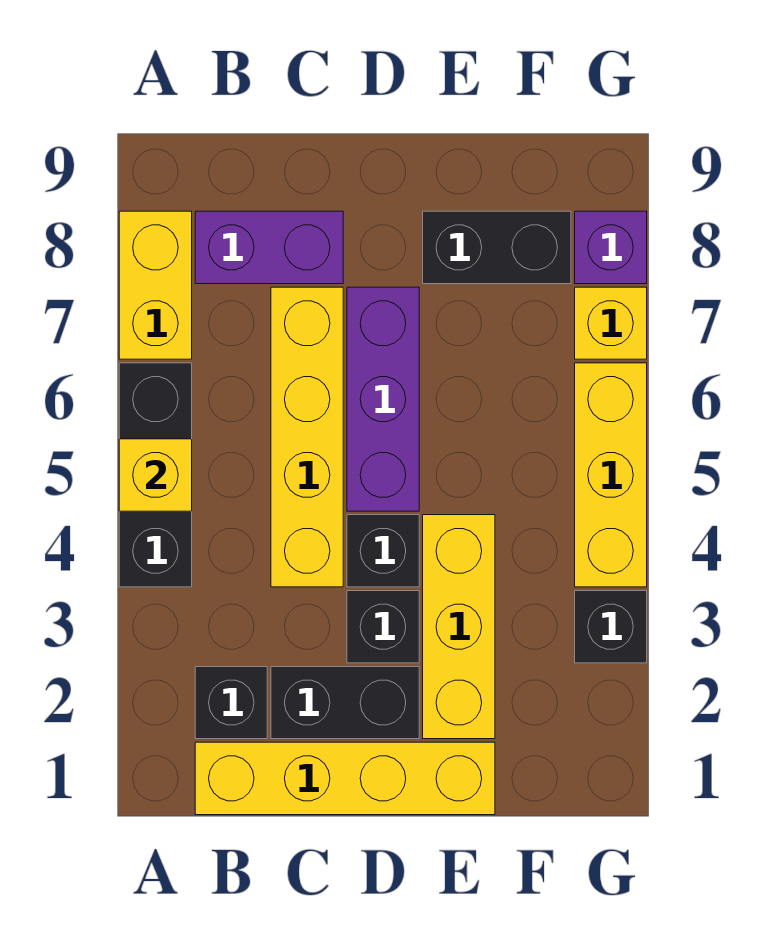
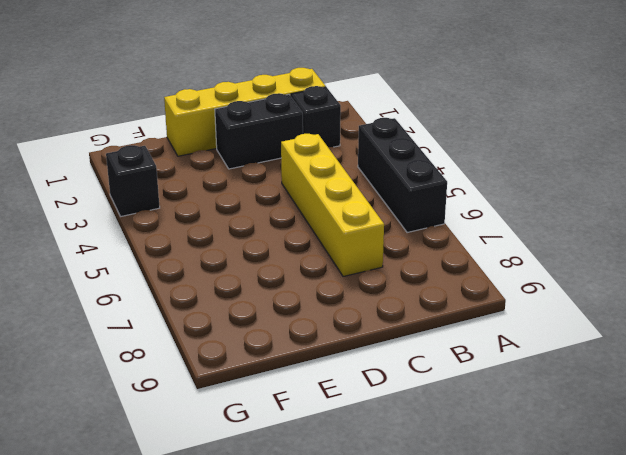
none -> yellow brick A7:A8 level 1
none -> purple brick B8:C8 level 1
none -> black brick D3 level 1

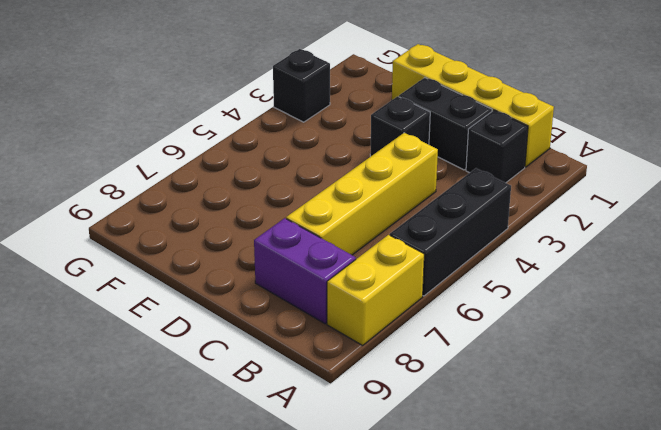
none -> black brick D4 level 1
none -> purple brick D5:D7 level 1
none -> yellow brick E2:E4 level 1

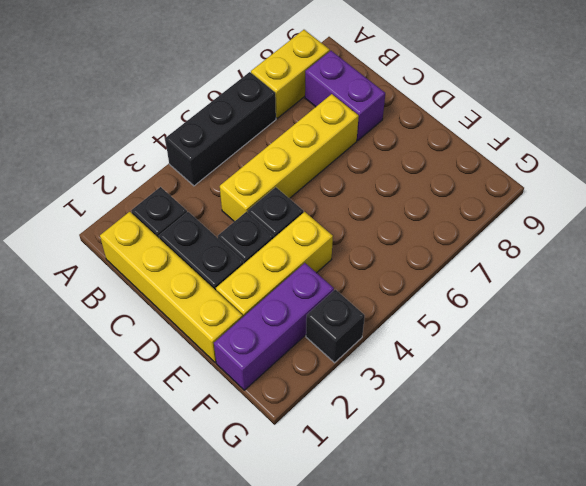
purple brick F1:F3 level 1 -> purple brick D5:D7 level 1
none -> black brick E8:F8 level 1
none -> yellow brick G4:G6 level 1
none -> yellow brick G7 level 1

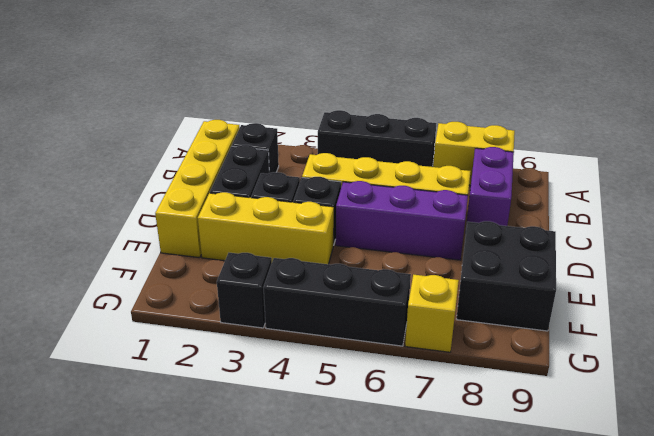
black brick E8:F9 level 1 -> black brick E8:F8 level 1
black brick G4:G6 level 1 -> yellow brick G4:G6 level 1
none -> purple brick G8 level 1
none -> yellow brick A5 level 2

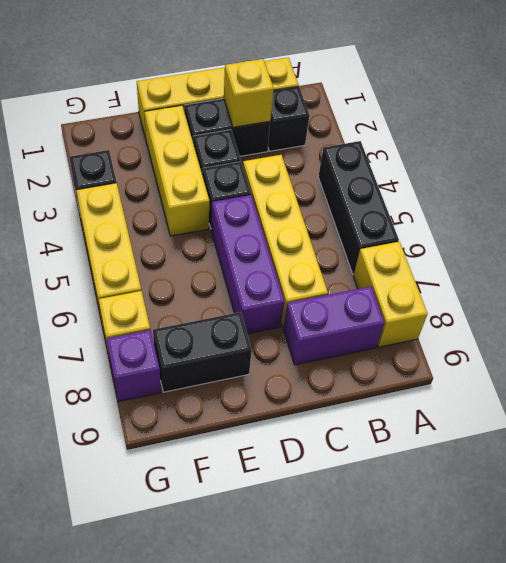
yellow brick C2 level 2 -> yellow brick A5 level 2

